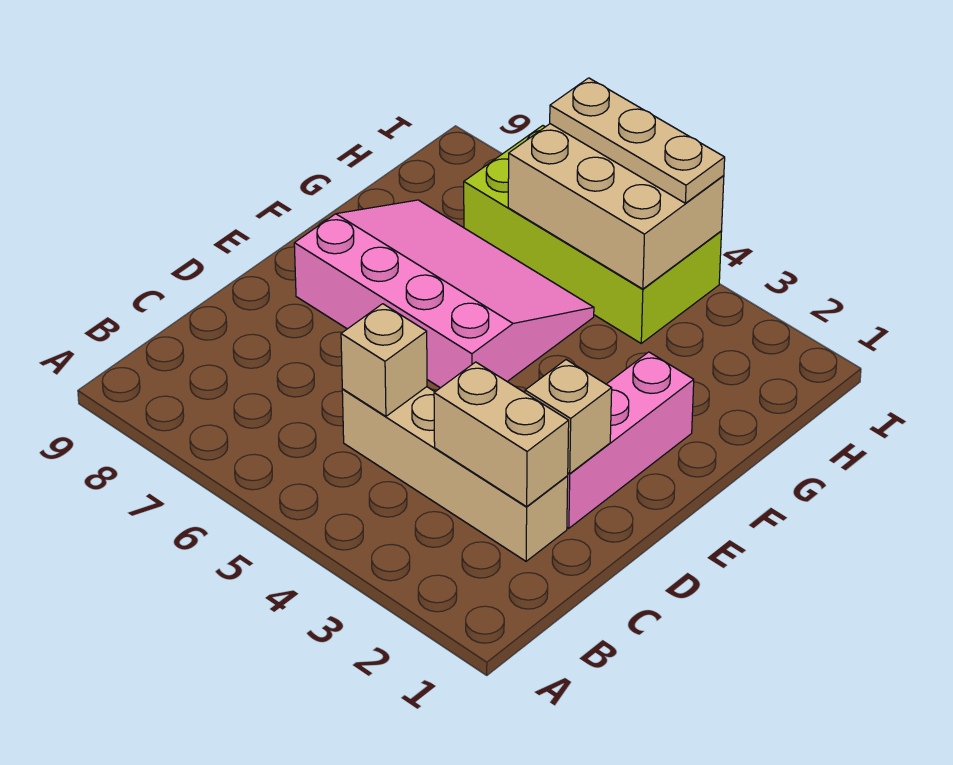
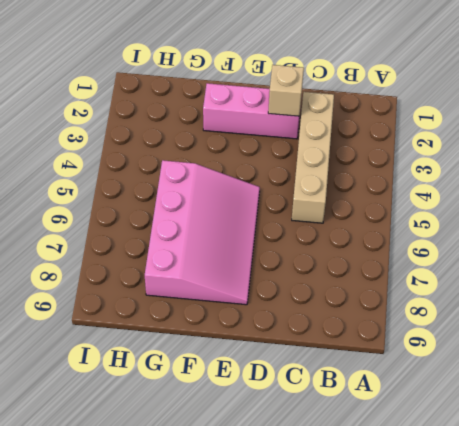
pink slope E5:G8 level 1 top G -> pink slope E5:G8 level 1 top E
none -> lime brick H4:I7 level 1
none -> tan brick C2:C3 level 2

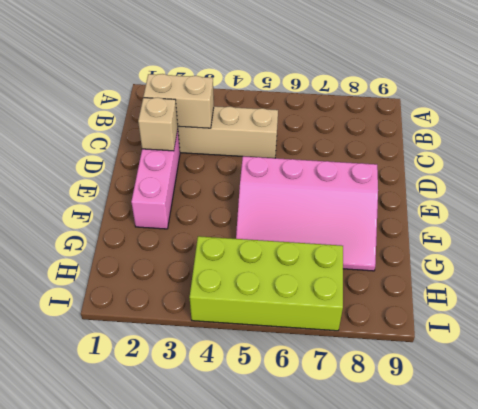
none -> tan brick C5 level 2
none -> tan brick H4:I6 level 2

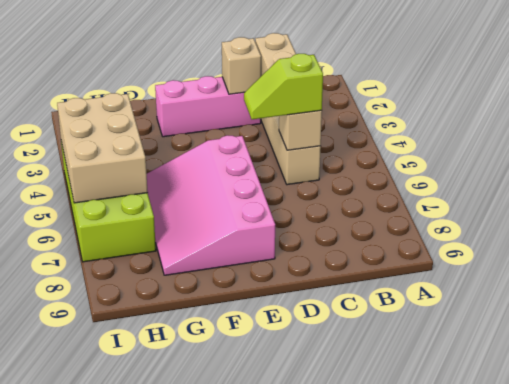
lime slope C5:D5 level 3 top C -> none
none -> tan plate I4:I6 level 3

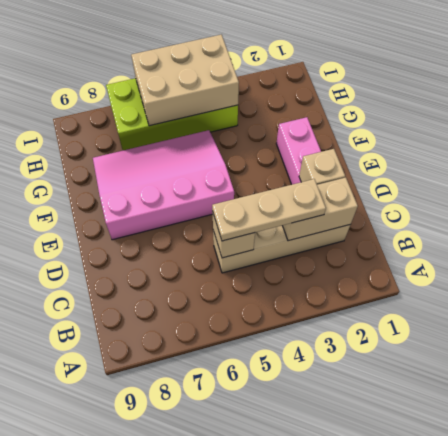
tan plate C3:C5 level 3 -> tan plate I4:I6 level 3

